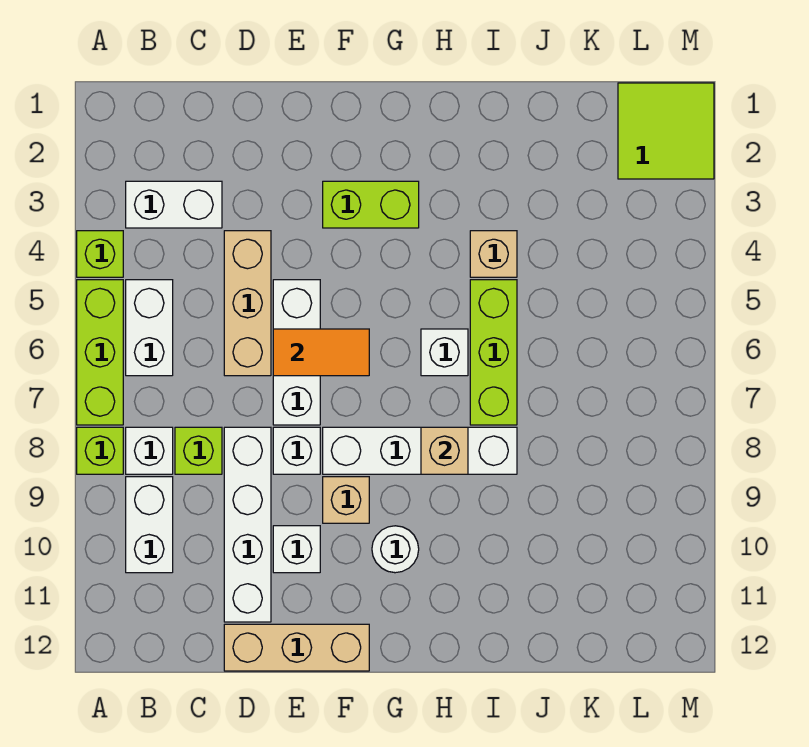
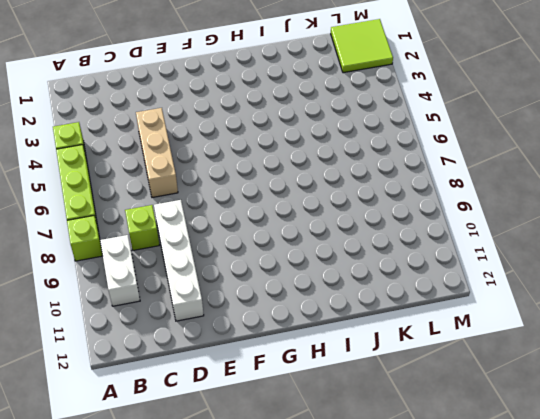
none -> white brick B3:C3 level 1
none -> white brick B5:B6 level 1
none -> white brick B8 level 1

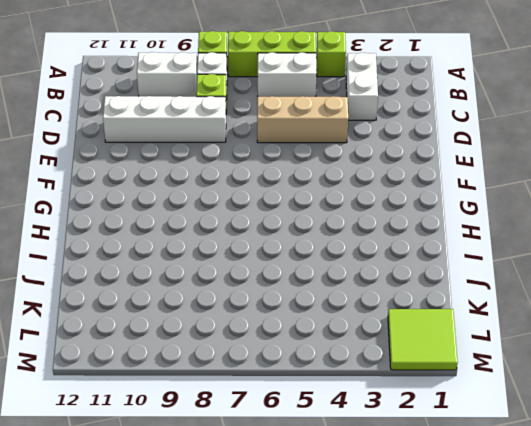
none -> tan brick D12:F12 level 1
none -> white brick E5:E7 level 1
none -> white brick E8 level 1

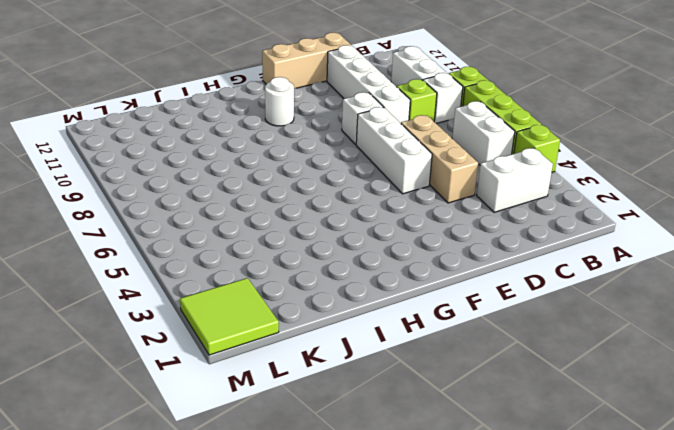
none -> white brick E10 level 1
none -> lime brick F3:G3 level 1
none -> white brick F8:I8 level 1

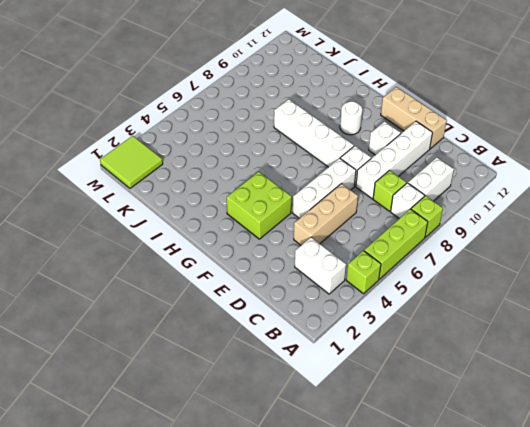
lime brick F3:G4 level 1 -> lime brick F3:G3 level 1
none -> white brick B5:B6 level 1
none -> tan brick F9 level 1
none -> white brick H6 level 1

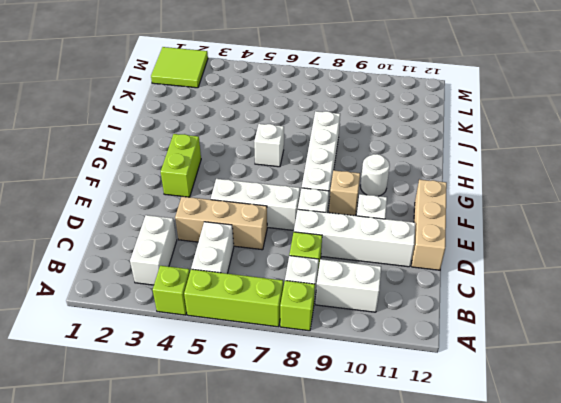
white brick B5:C5 level 1 -> white brick B5:B6 level 1
none -> tan brick I4 level 1
none -> lime brick I5:I7 level 1
none -> orange tile E6:F6 level 2

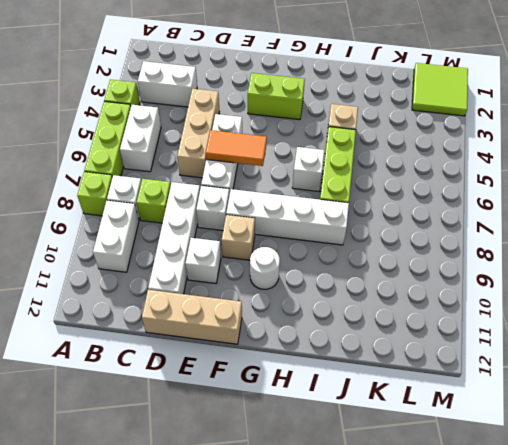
none -> tan brick H8 level 2

